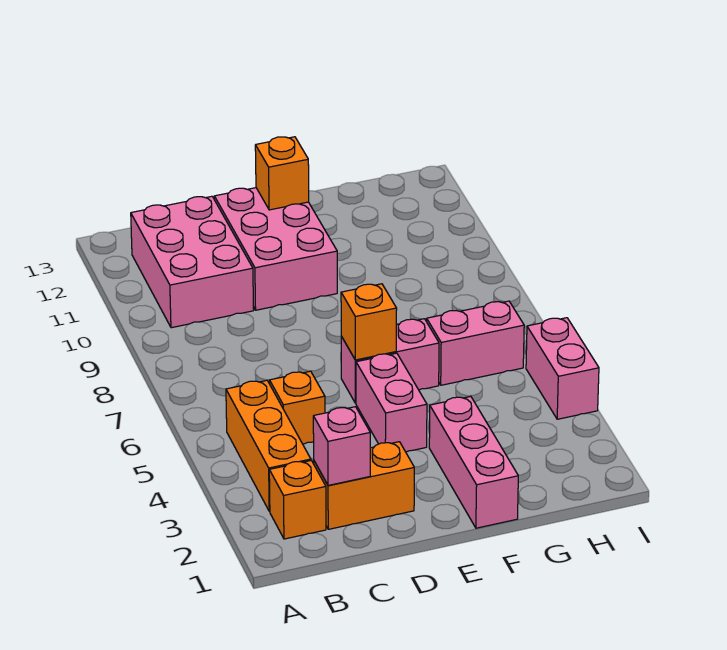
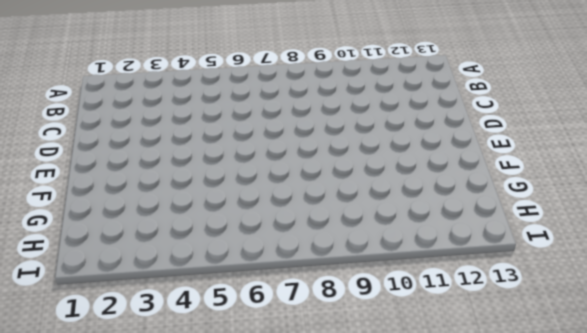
none -> orange brick B2 level 1
none -> orange brick B3:B5 level 1
none -> pink brick B10:C12 level 1

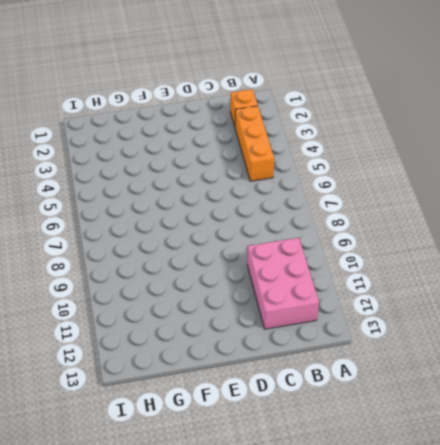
none -> orange brick C2:D2 level 1
none -> orange brick C5 level 1
none -> pink brick D10:E12 level 1

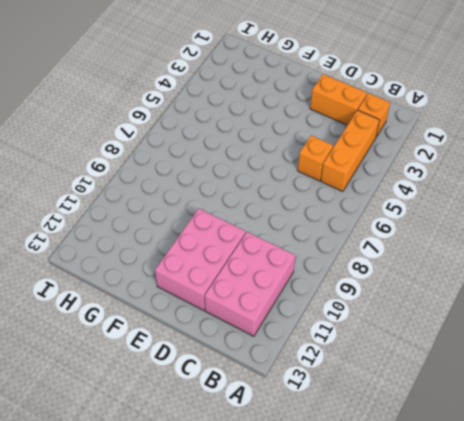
none -> pink brick E4:E5 level 1
none -> pink brick E6:F6 level 1
none -> pink brick F1:F3 level 1

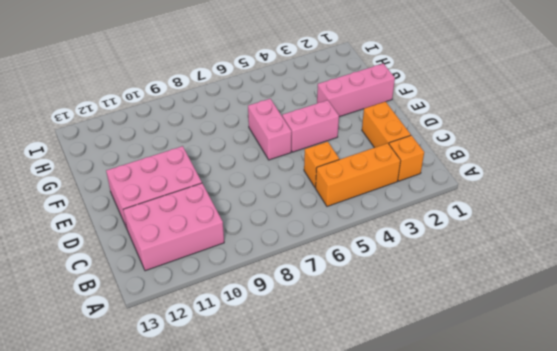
none -> pink brick G6:H6 level 1
none -> pink brick I4:I5 level 1
none -> pink brick C2 level 2

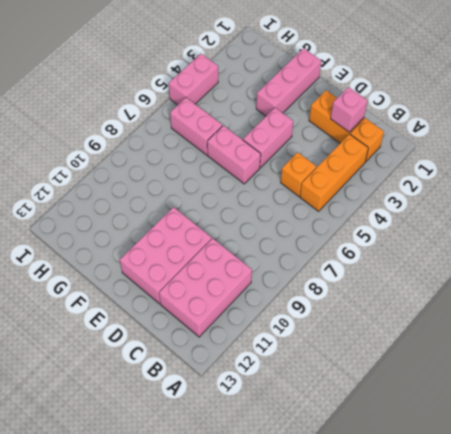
none -> orange brick E6 level 2
none -> orange brick E12 level 2

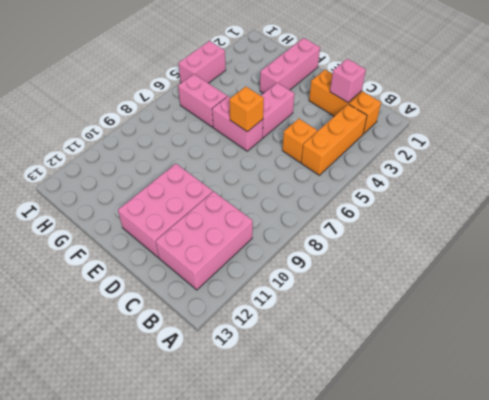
none -> orange brick E12 level 2

